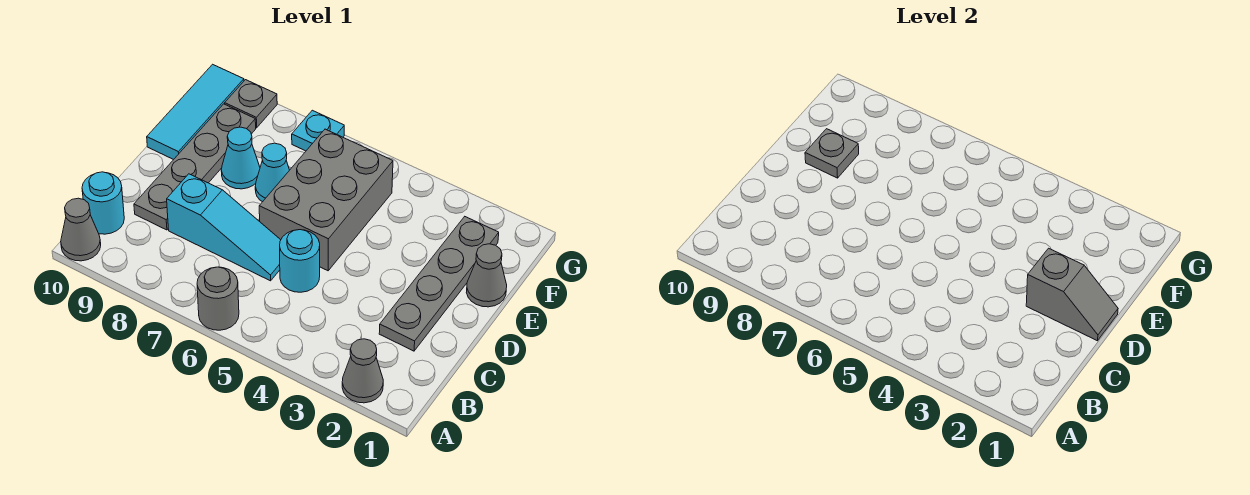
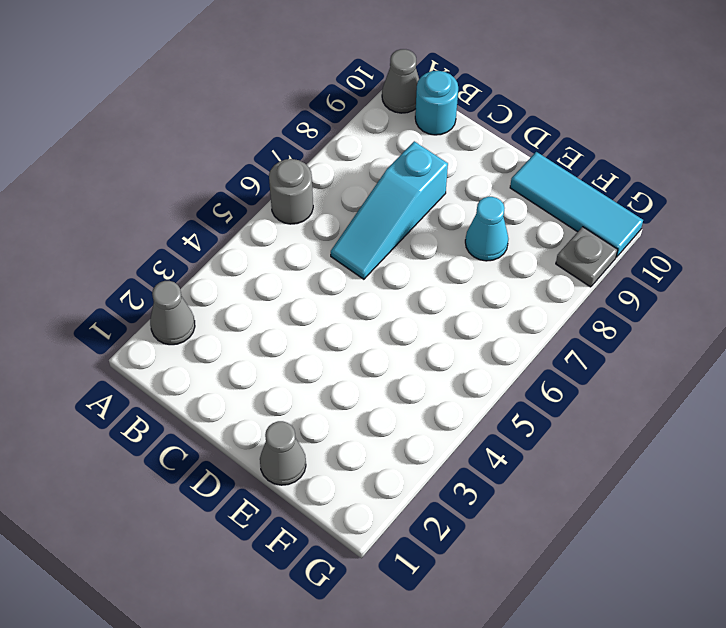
none -> grey plate C2:F2 level 1
none -> cyan round brick C5 level 1
none -> grey plate C9:F9 level 1

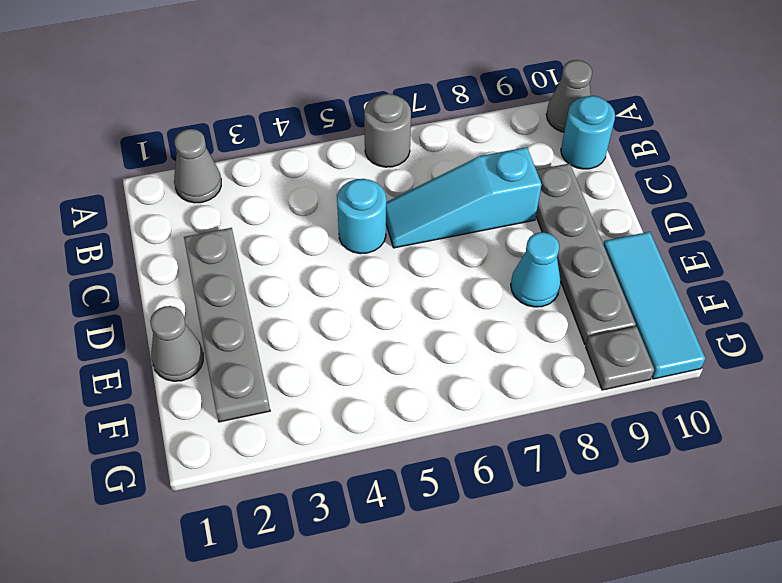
none -> grey brick D5:F6 level 1
none -> cyan cone E7 level 1
none -> cyan plate G7 level 1

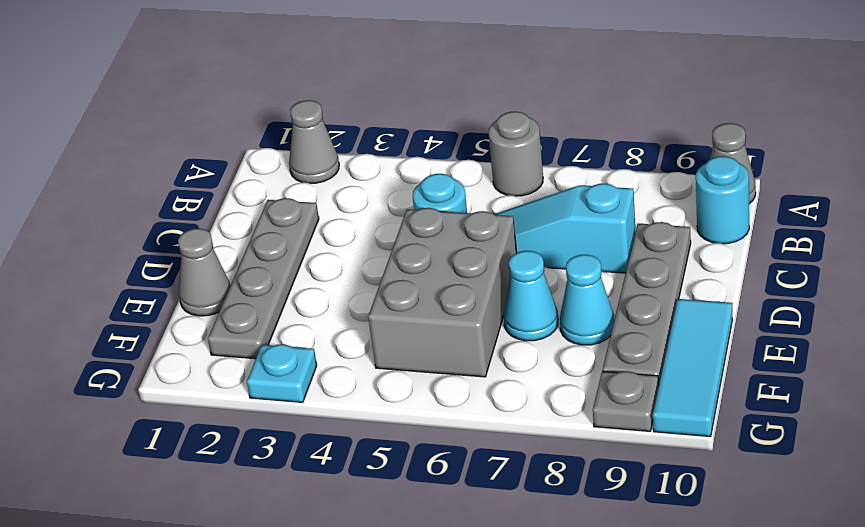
cyan plate G3 level 1 -> cyan plate G7 level 1
none -> grey slope D1:D2 level 2 top 2
none -> grey plate E9 level 2

